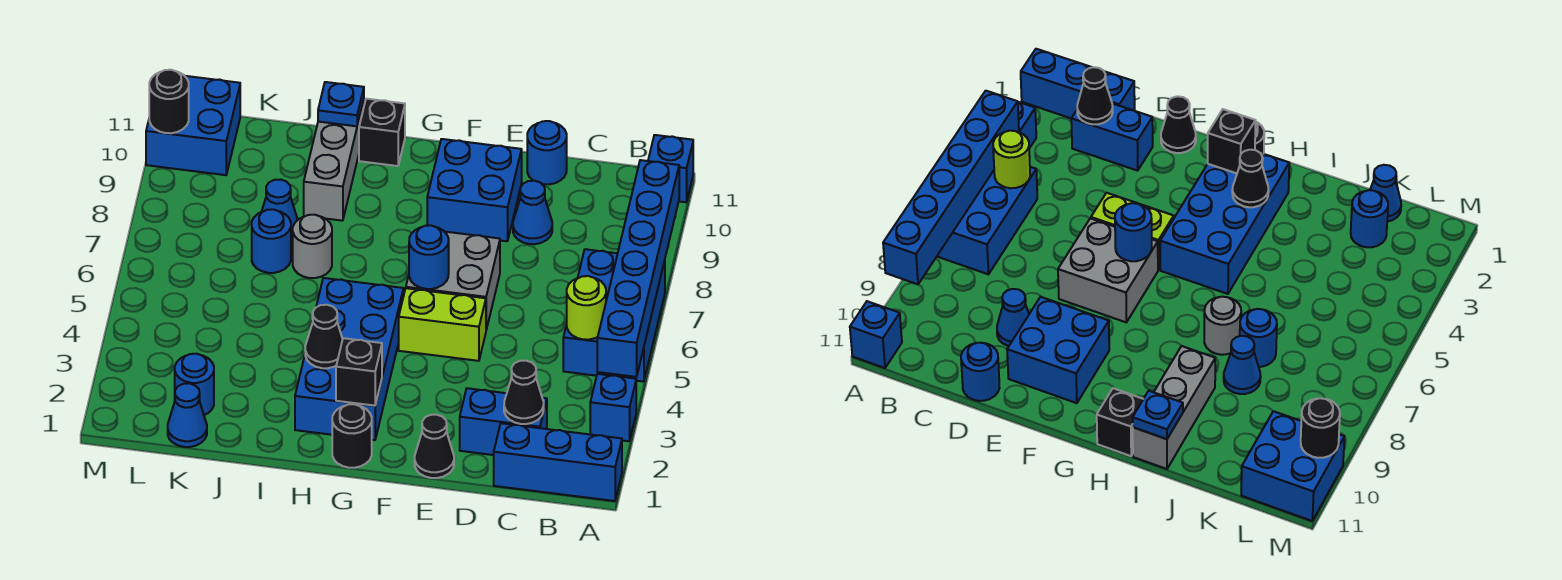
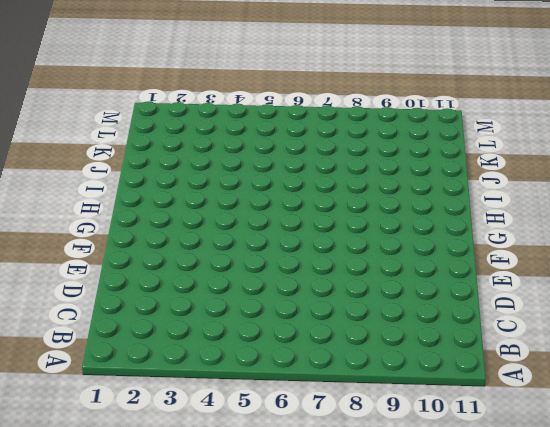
none -> blue brick A1:C1 level 1
none -> blue brick A3 level 1
none -> blue brick A5:B7 level 1

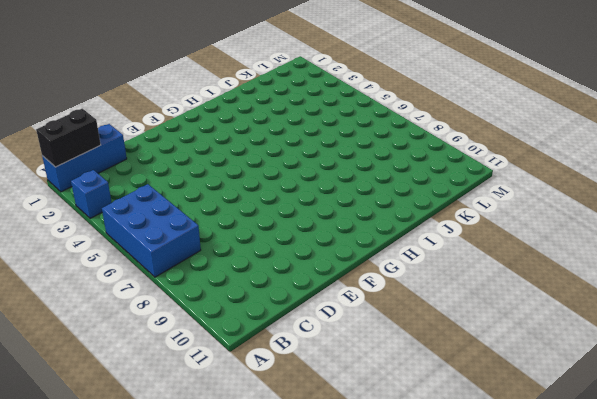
black brick A1:B1 level 2 -> none
none -> blue brick A11 level 1
none -> blue brick C2:D2 level 1
none -> blue cone D9 level 1

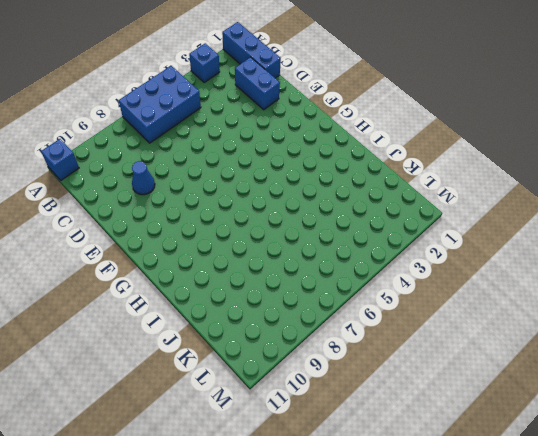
none -> blue round brick D11 level 1
none -> black cone E1 level 1
none -> lime brick E5:F5 level 1

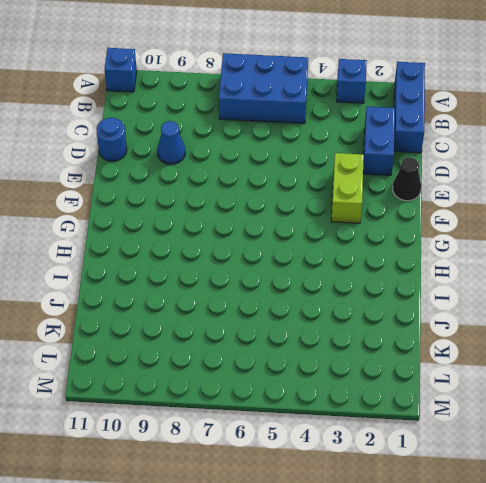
lime brick E3:F3 level 1 -> lime brick E5:F5 level 1
none -> grey brick E6:F7 level 1
none -> blue brick E9:F10 level 1
none -> black round brick G1 level 1

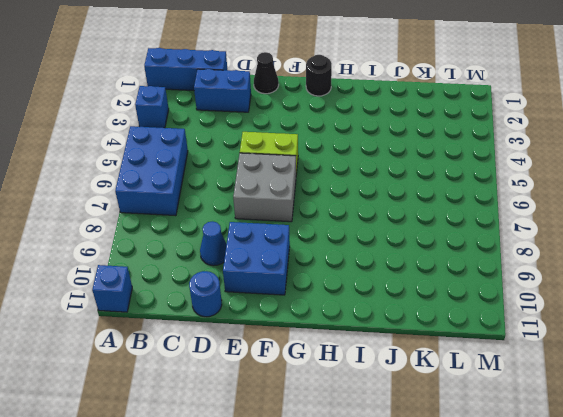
none -> blue brick G2:H5 level 1
none -> black brick H11 level 1
none -> grey round brick I7 level 1

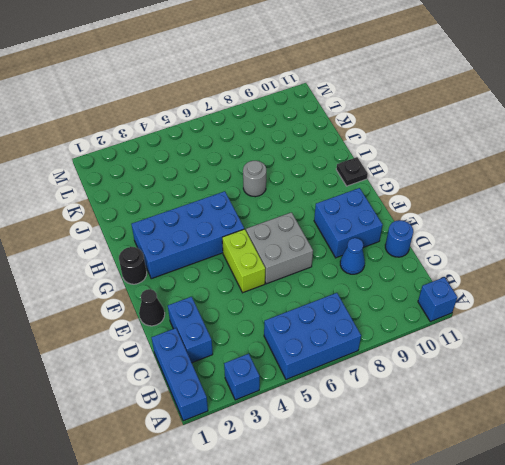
black plate H11 level 1 -> black brick H11 level 1
none -> grey brick I9:I11 level 1
none -> blue round brick J7 level 1
none -> blue cone J8 level 1

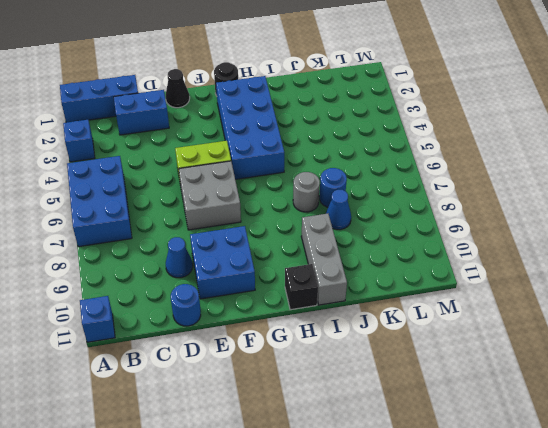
none -> blue cone K1 level 1
none -> blue round brick K2 level 1
none -> blue brick L10:M11 level 1

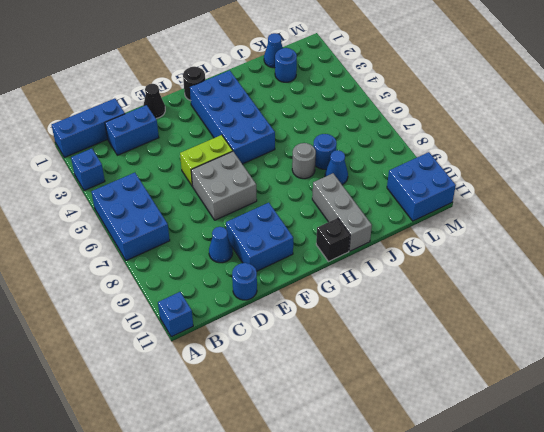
none -> blue brick A4:A9 level 2
none -> lime round brick B5 level 2
none -> black cone C2 level 2

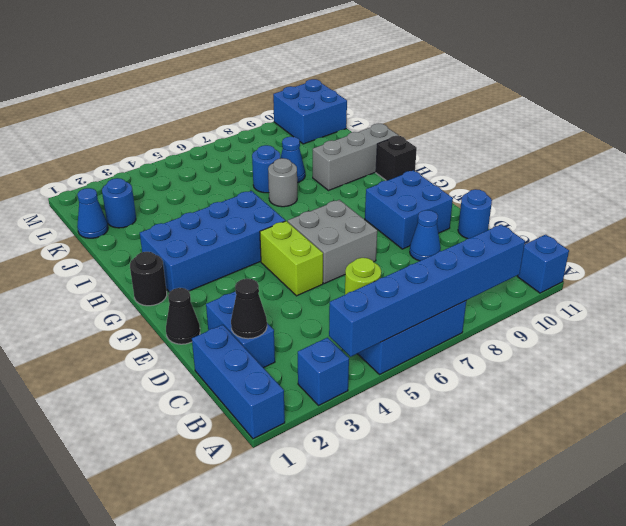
none -> blue round brick F6 level 2
none -> black brick G2 level 2
none -> black cone H3 level 2

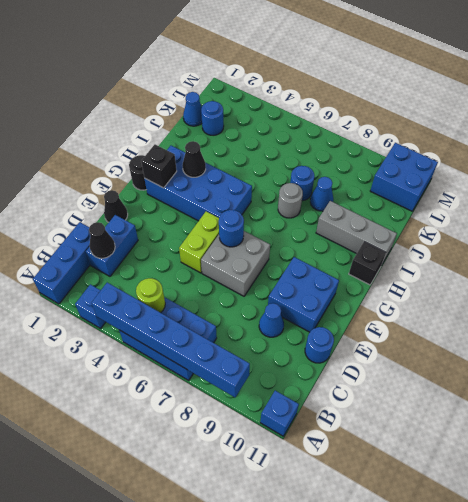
none -> blue plate I11 level 2
none -> black round brick M10 level 2

